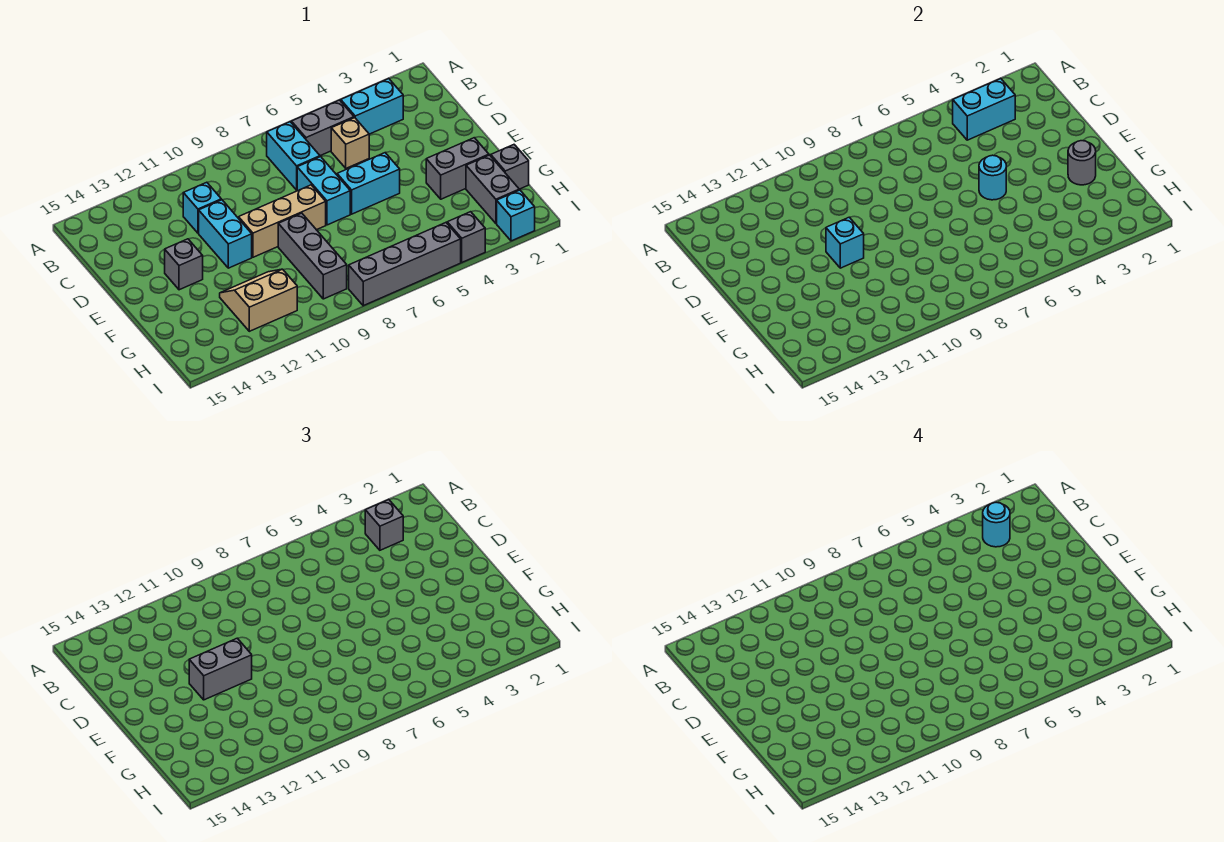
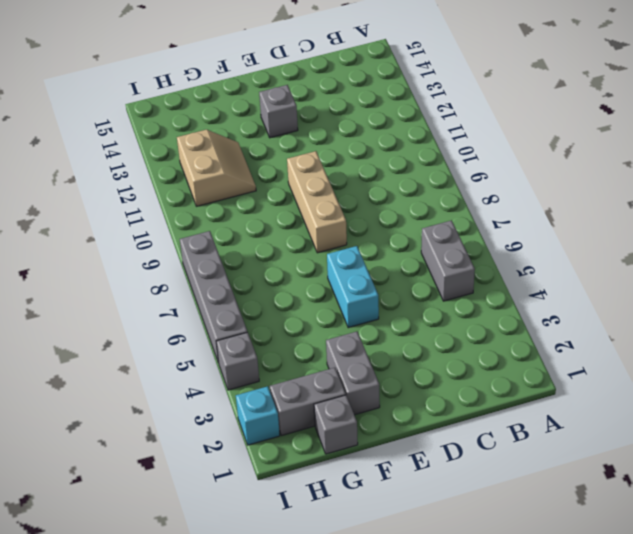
none -> cyan brick B3:B4 level 1
none -> cyan brick B7:C7 level 1
none -> tan brick C5 level 1

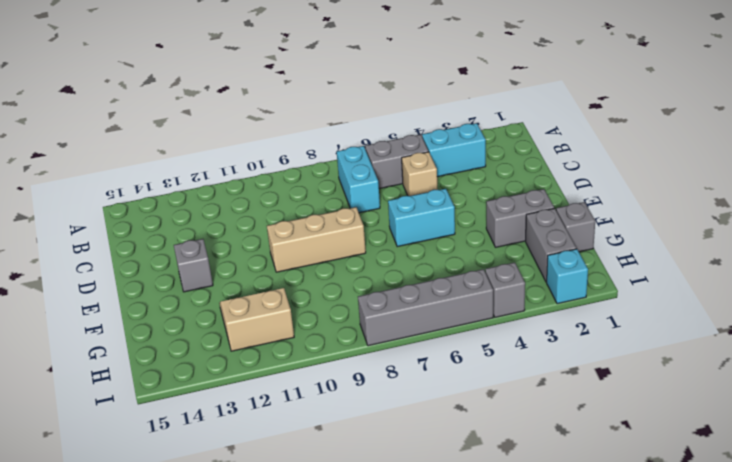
none -> cyan brick C11 level 1
none -> cyan brick D7:E7 level 1
none -> cyan brick D11:E11 level 1

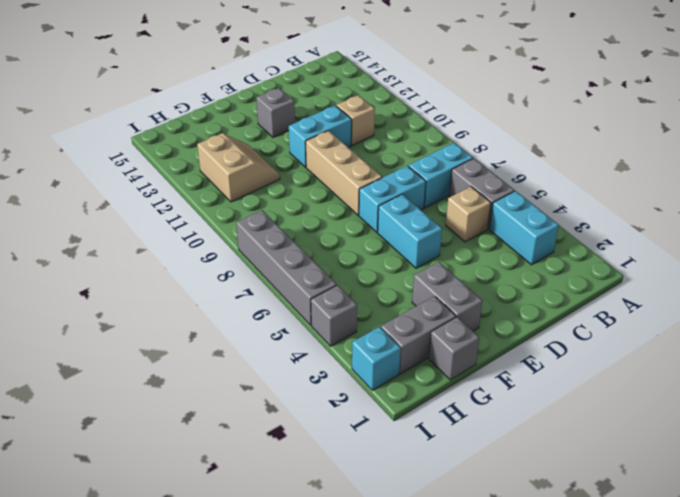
tan brick C11 level 1 -> cyan brick C11 level 1
none -> grey brick F9:H9 level 1
none -> cyan brick B3:B4 level 2
none -> cyan round brick E5 level 2

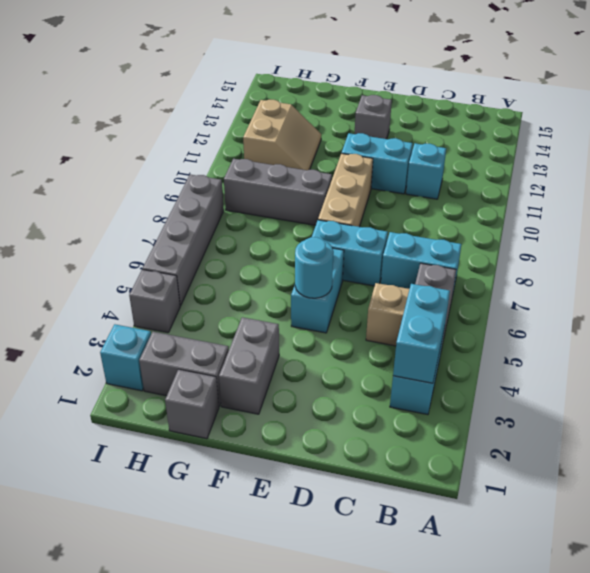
none -> cyan brick E11 level 2
none -> grey round brick F2 level 2
none -> grey brick B3 level 3

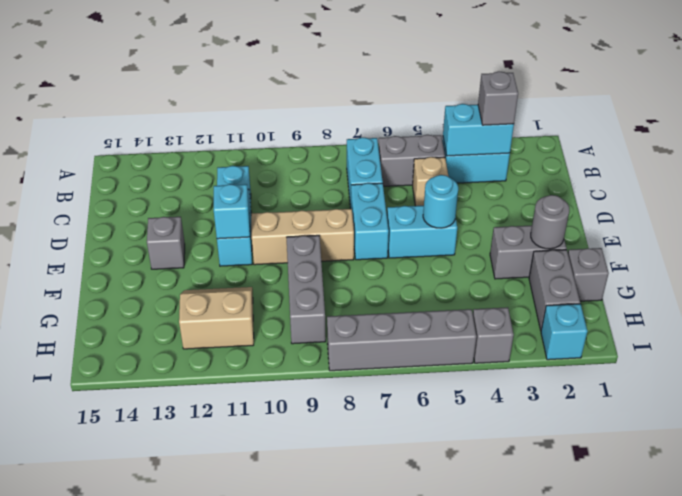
none -> grey brick E11:E12 level 3
none -> cyan round brick B3 level 4

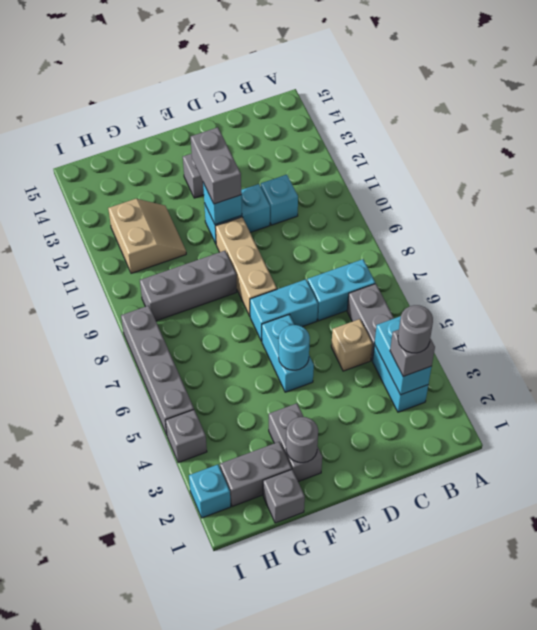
grey round brick B3 level 4 -> cyan round brick B3 level 4

